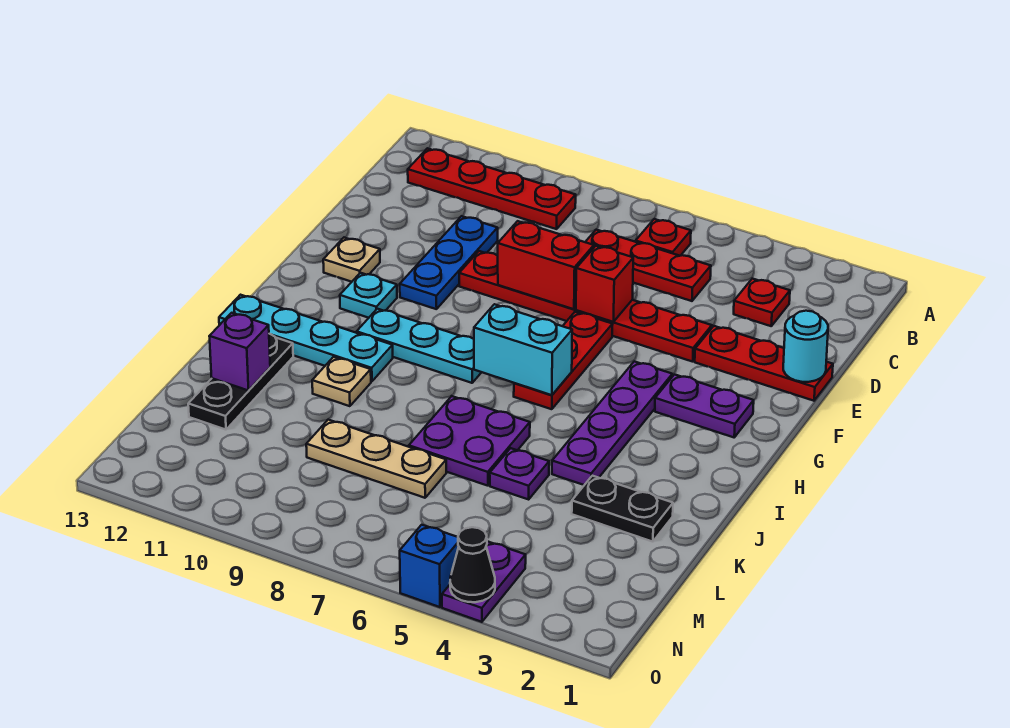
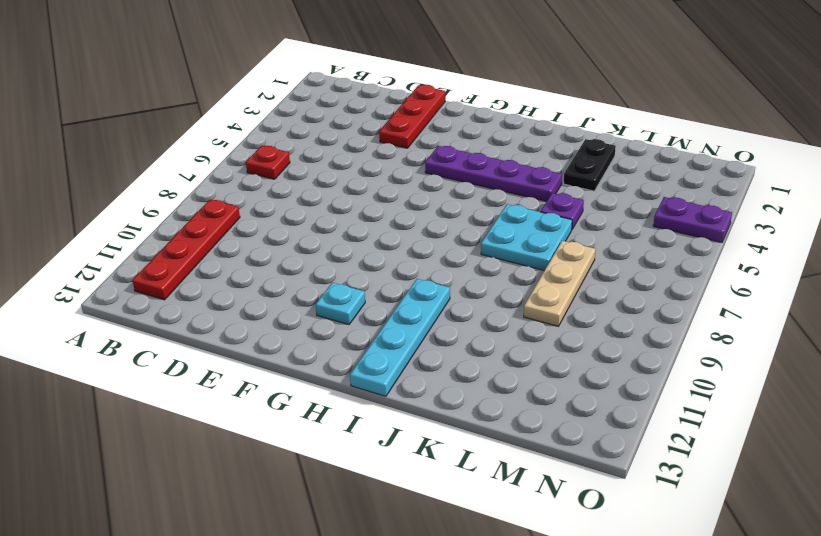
cyan plate J6:K7 level 1 -> purple plate J6:K7 level 1
none -> red plate C3 level 1
none -> red plate C5:C7 level 1
none -> blue plate D10:F10 level 1

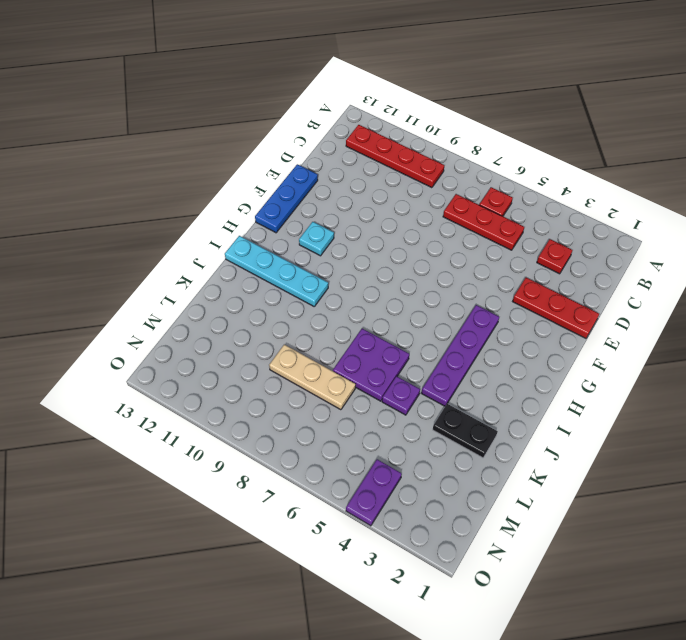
blue plate E13:G13 level 1 -> blue plate D10:F10 level 1
none -> red plate E4:E9 level 1
none -> red plate F6:H6 level 1
none -> tan plate F12 level 1

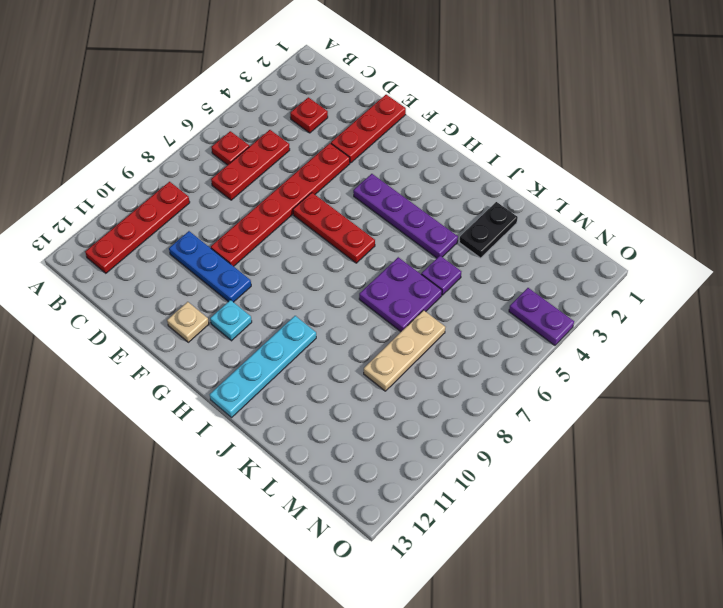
none -> purple plate G2:G3 level 1
none -> cyan plate H8:H10 level 1
none -> tan plate J10 level 1

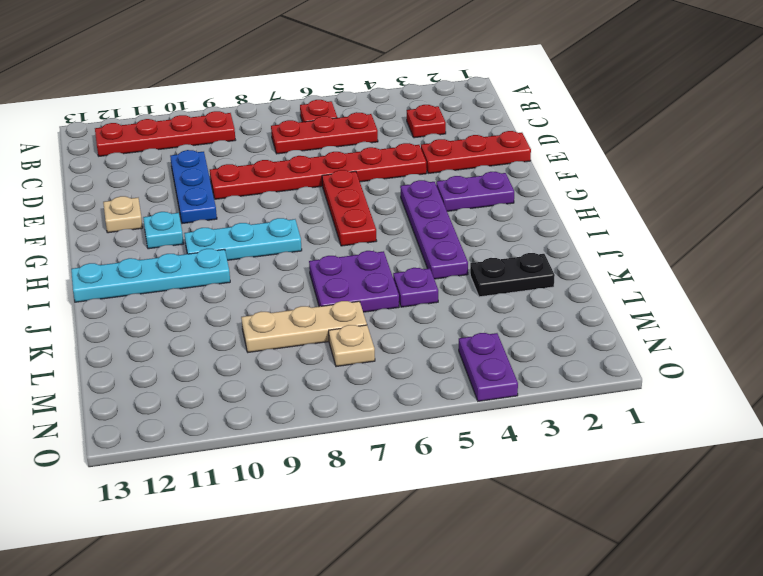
tan plate M7 level 1 -> tan plate J10 level 1
none -> black plate J12:L12 level 1
none -> blue brick O5 level 1
none -> cyan round brick E1 level 2

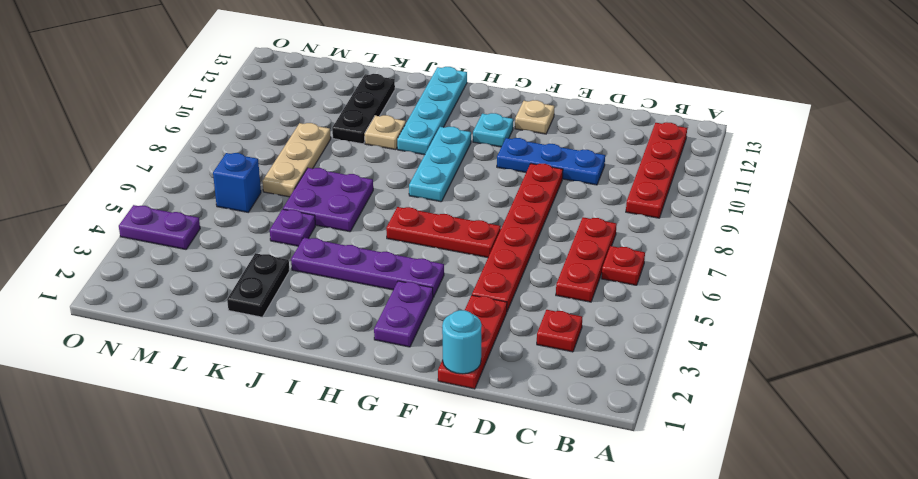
black plate K10:K12 level 1 -> black plate J12:L12 level 1
blue brick M6 level 1 -> blue brick O5 level 1
none -> red brick E6 level 2
none -> red brick E7:E8 level 2
none -> cyan brick H6:H7 level 2

